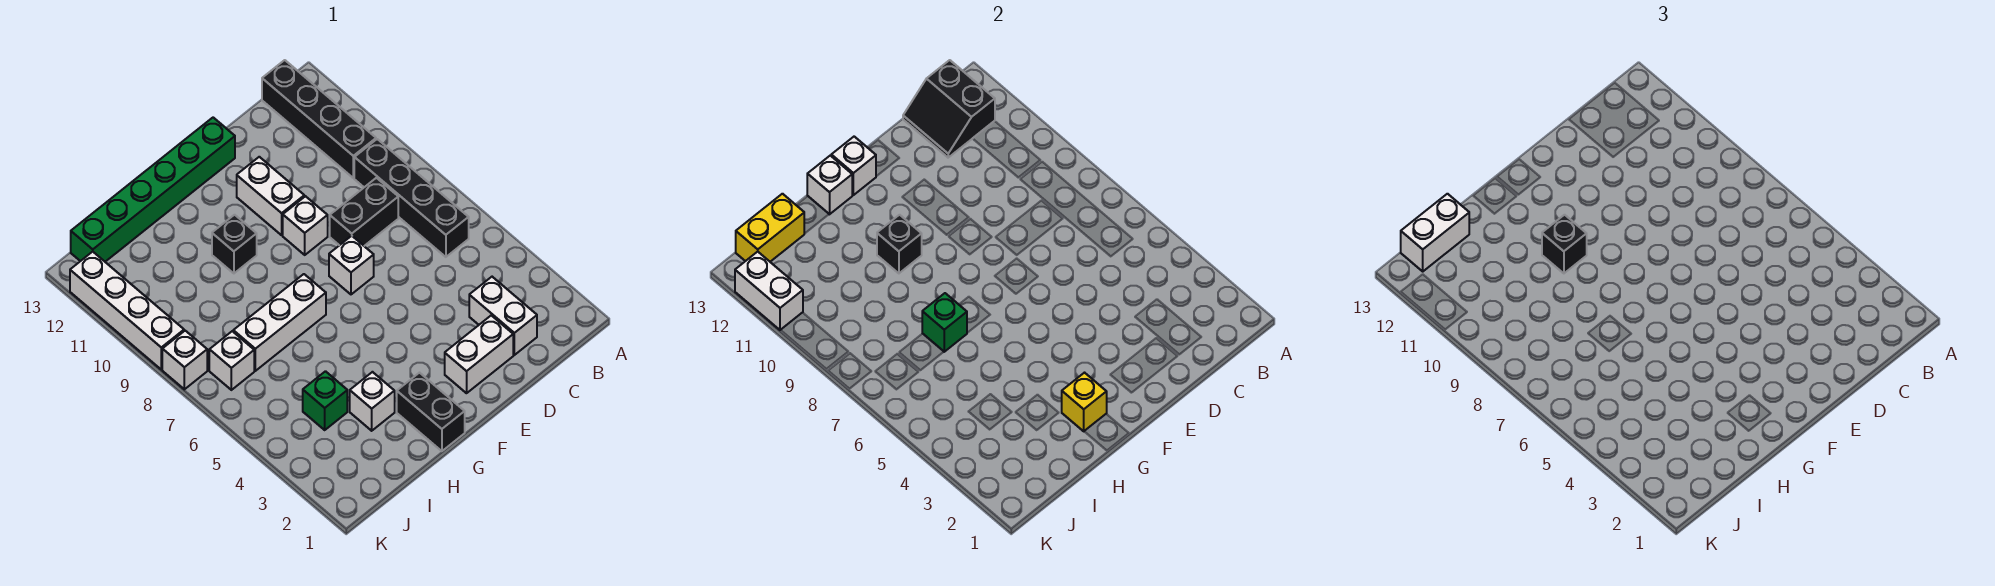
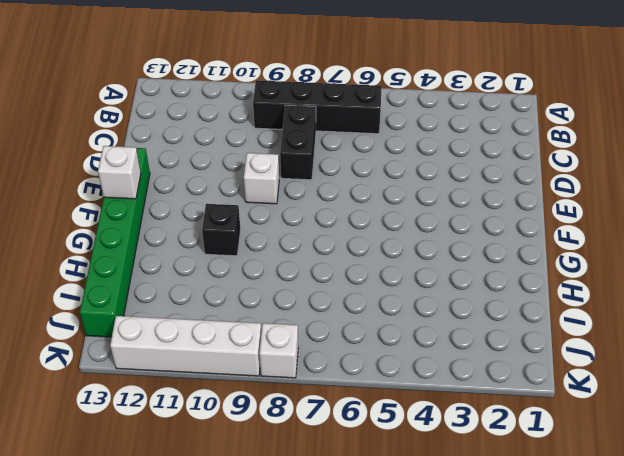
none -> black brick B10:B13 level 1
none -> white brick C2:C3 level 1
none -> white brick D2:E2 level 1

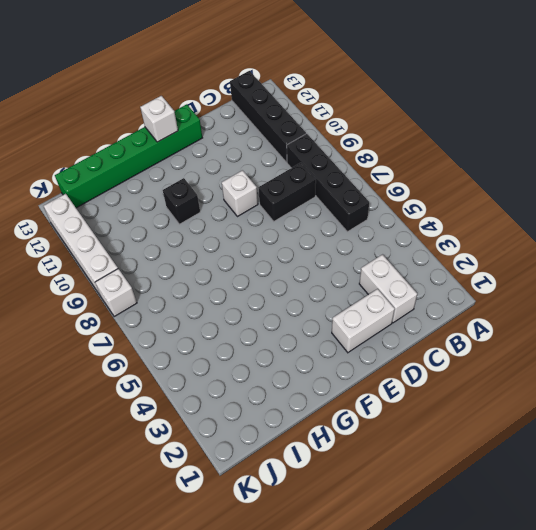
none -> white brick E7 level 1
none -> white brick E10:E11 level 1
none -> black brick G1:G2 level 1

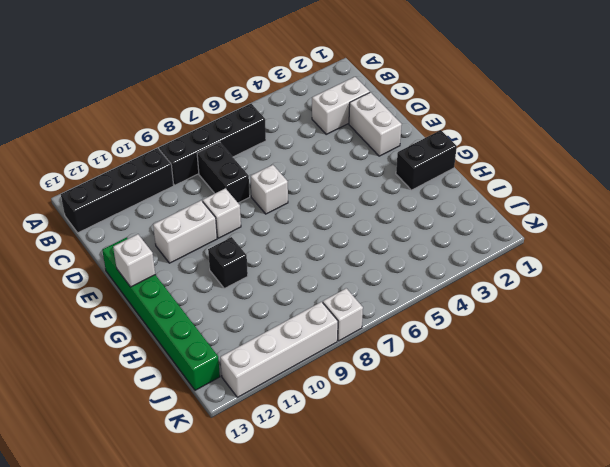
none -> white brick G7:I7 level 1
none -> white brick H3 level 1
none -> green brick I4 level 1

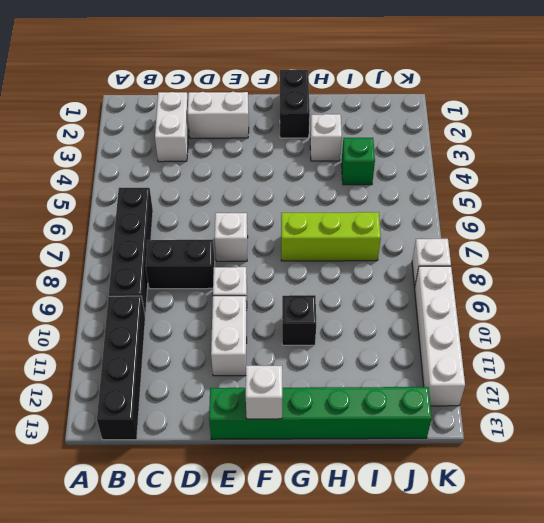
lime brick G7:I7 level 1 -> white brick G7:I7 level 1
none -> white brick J7 level 1
none -> black slope B12:C13 level 2 top B
none -> yellow brick G2 level 2

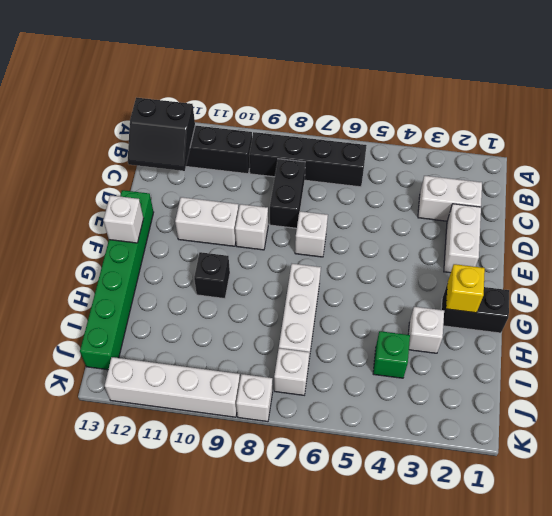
none -> black brick G10 level 2
none -> white brick G13 level 2
none -> green brick H7 level 2

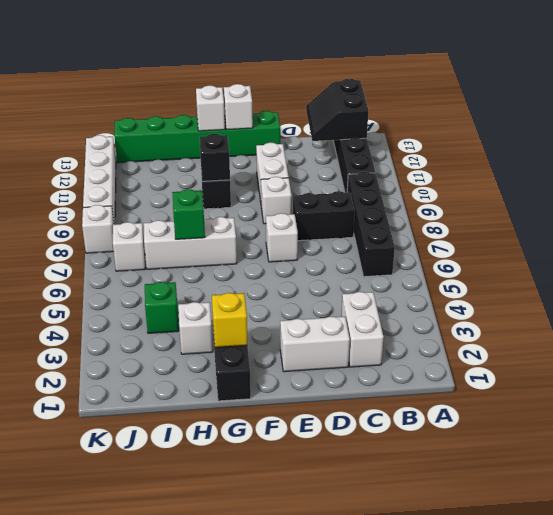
none -> yellow brick I13:J13 level 2
none -> white brick K11:K12 level 2
none -> black brick G10 level 3

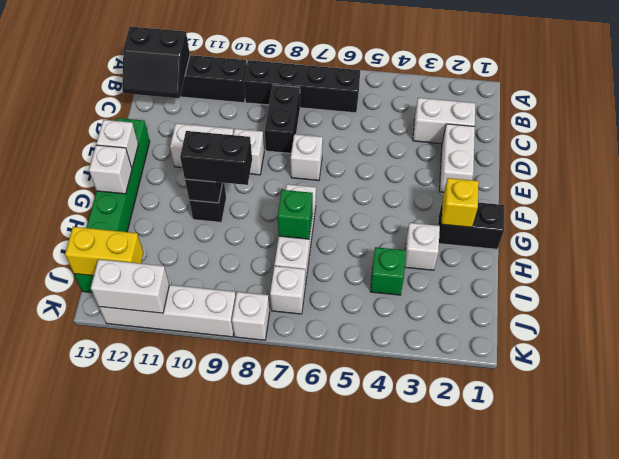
black brick G9:G10 level 3 -> black brick G10 level 3
yellow brick J12:J13 level 2 -> yellow brick I13:J13 level 2
none -> white brick I13:J13 level 3

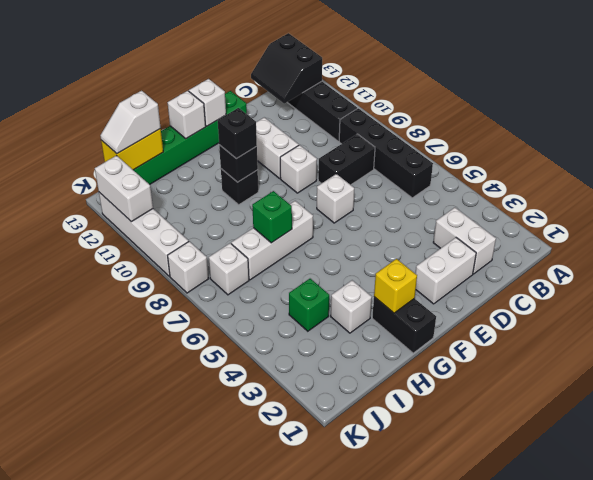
white slope I13:J13 level 3 top I -> white brick I13:J13 level 3

